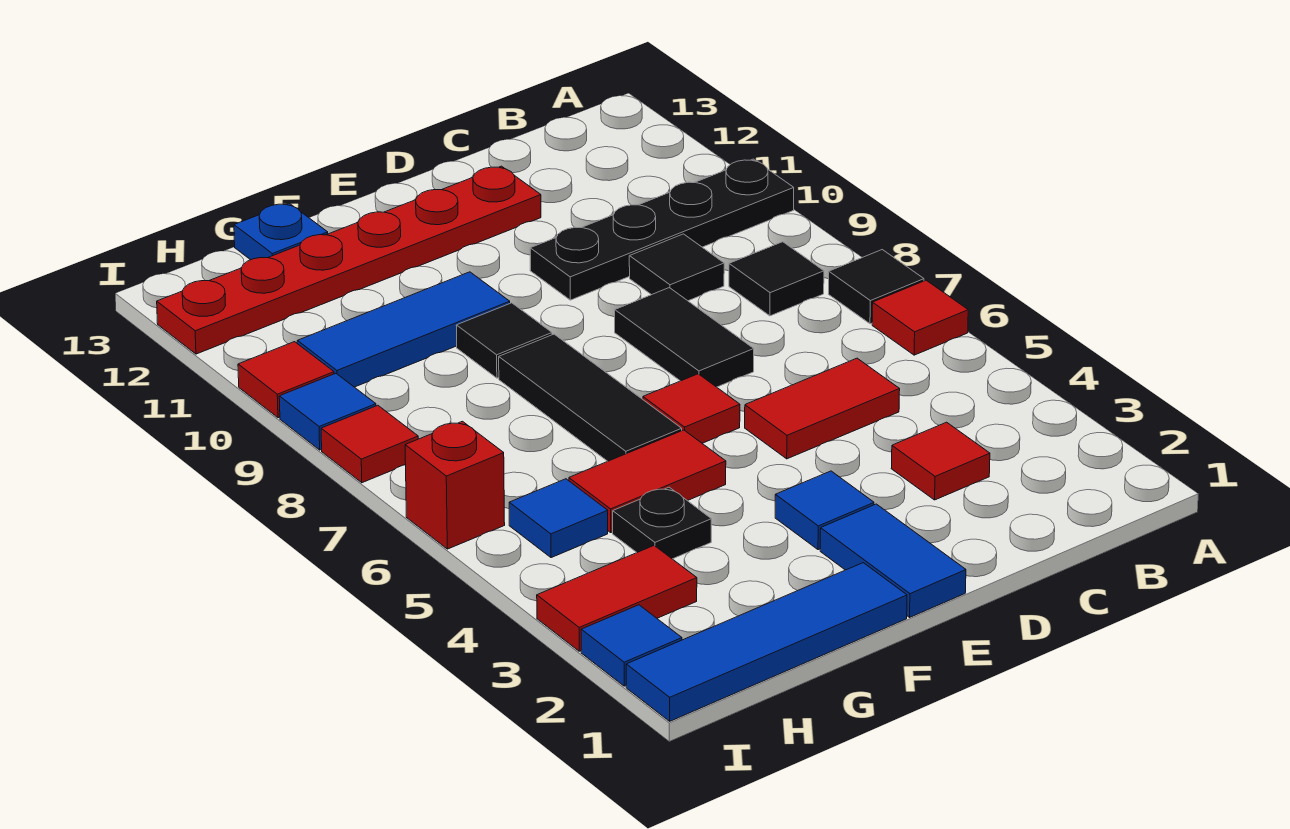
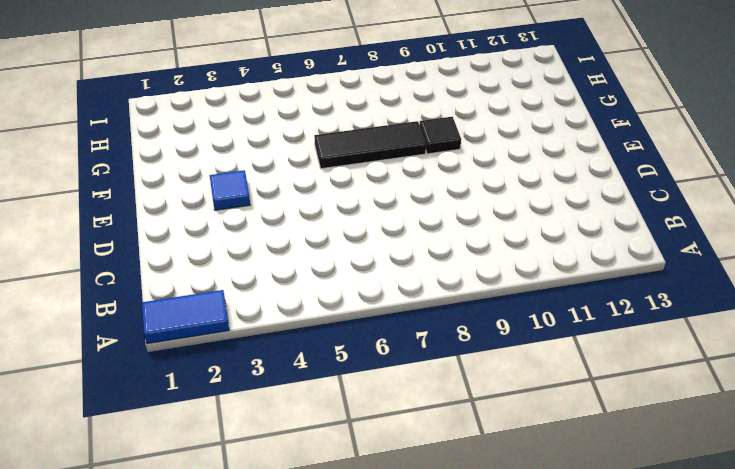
blue tile A1:A2 level 1 -> blue tile E1:E2 level 1
none -> red tile A6 level 1
none -> black tile A7 level 1
none -> black plate A10:D10 level 1

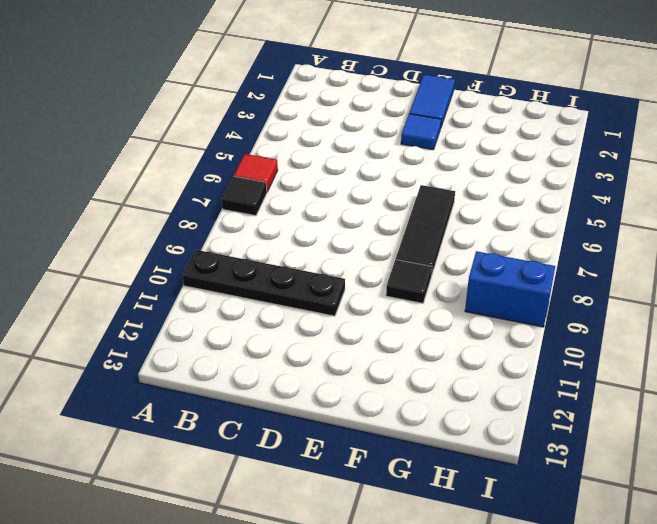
blue brick H9:I9 level 1 -> blue tile I9 level 1
none -> black tile B8 level 1
none -> red tile C3 level 1
none -> red tile C5:D5 level 1

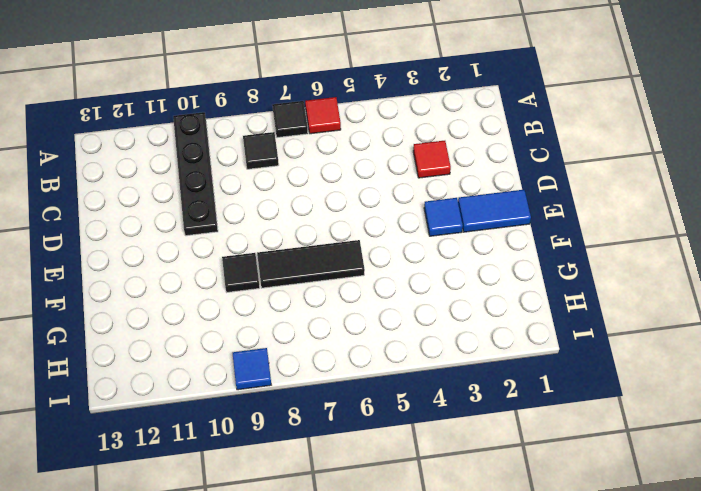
none -> red tile C5:D5 level 1
none -> black tile C9 level 1
none -> black tile D7:D8 level 1

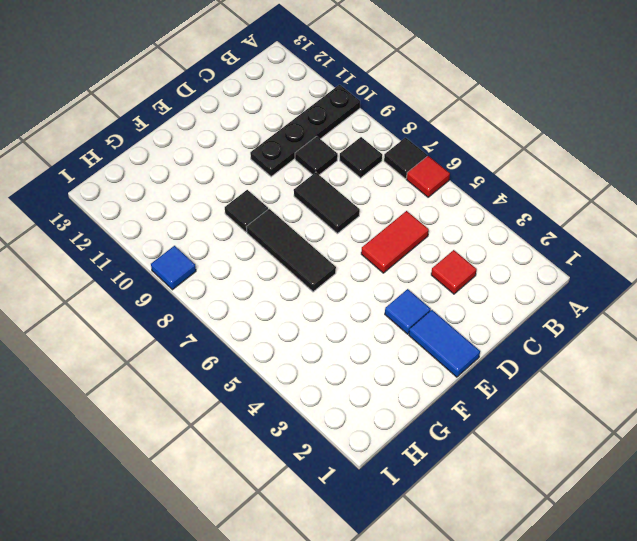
none -> red plate D12:I12 level 1
none -> red tile E6 level 1
none -> blue tile F1:I1 level 1

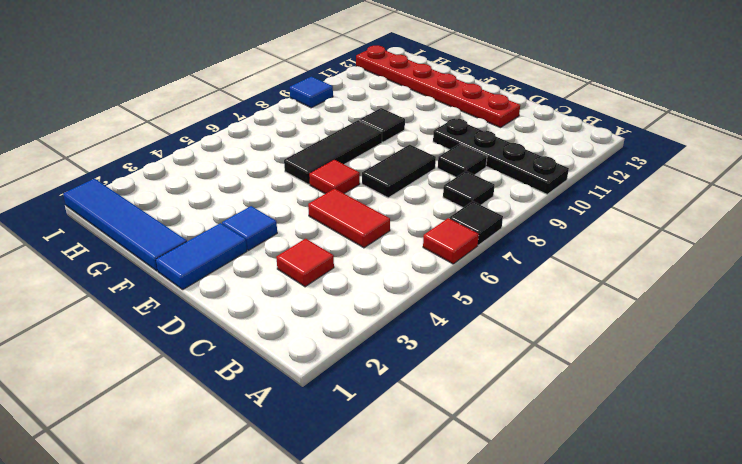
none -> red tile F5:G5 level 1
none -> blue tile F10:H10 level 1
none -> black plate G4 level 1

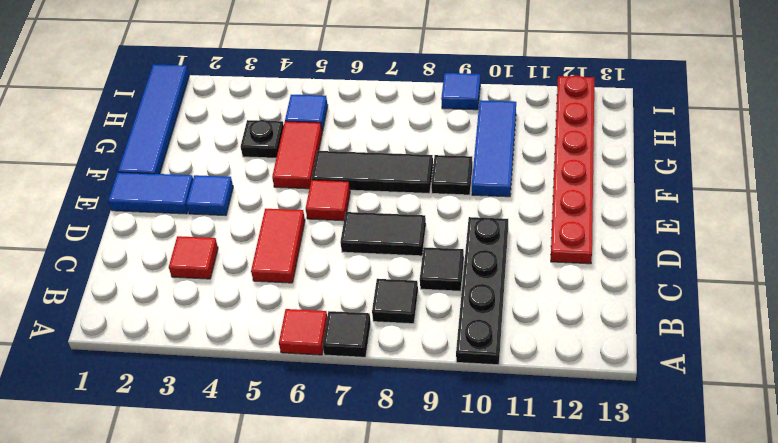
none -> blue plate G13 level 1
none -> red tile H3:I3 level 1
none -> blue tile I2 level 1

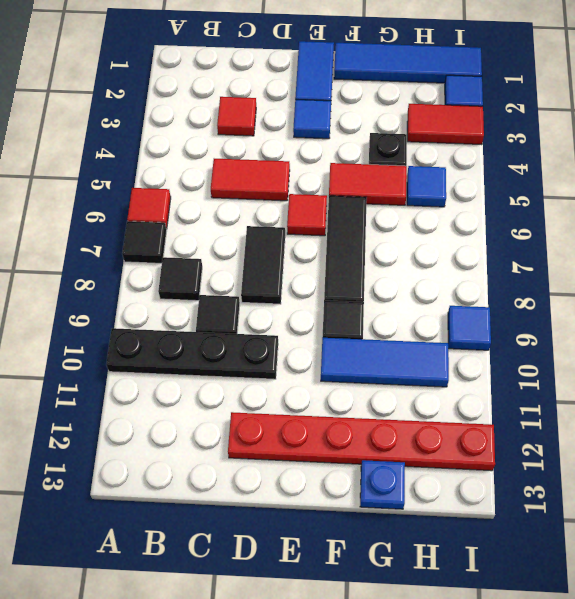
none -> red brick I6 level 1
none -> red tile I8 level 1
none -> red tile I10 level 1

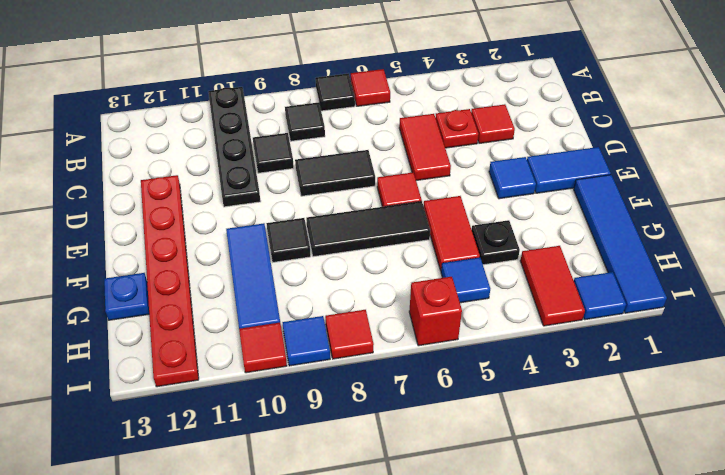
red plate C4 level 1 -> none

